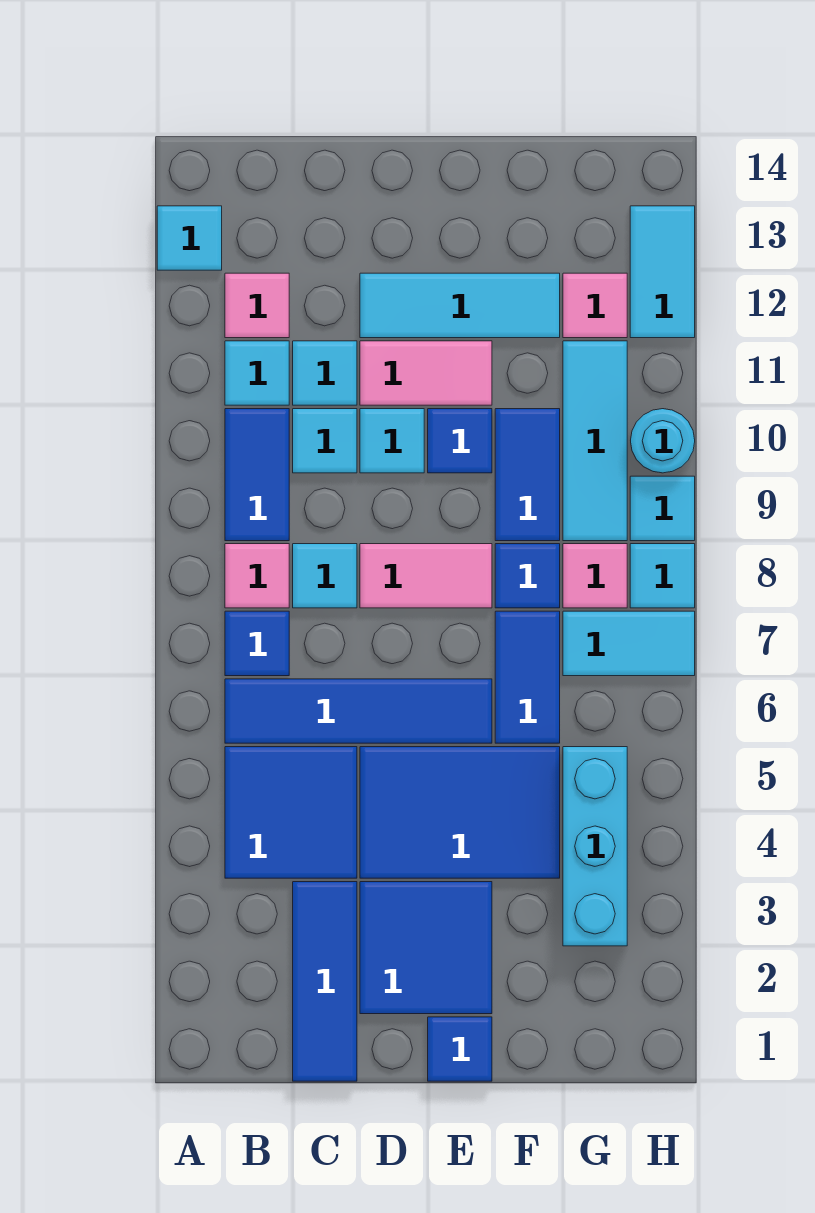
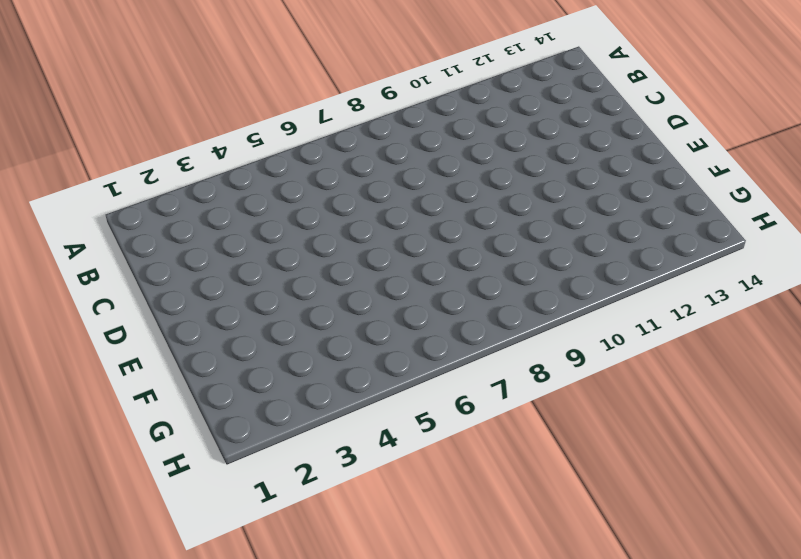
none -> cyan tile A13 level 1
none -> blue tile B4:C5 level 1
none -> blue tile B6:E6 level 1
none -> blue tile B7 level 1

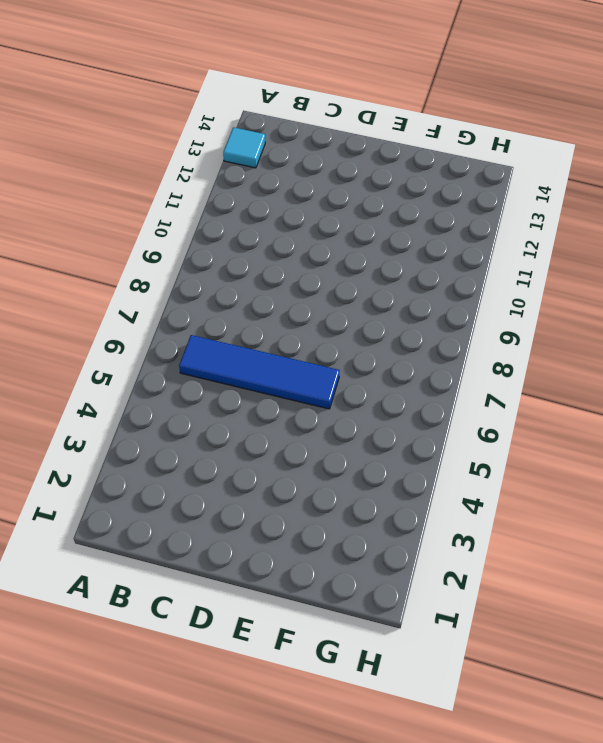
none -> blue tile B4:C5 level 1
none -> blue tile B7 level 1
none -> pink tile B8 level 1
none -> blue tile B9:B10 level 1

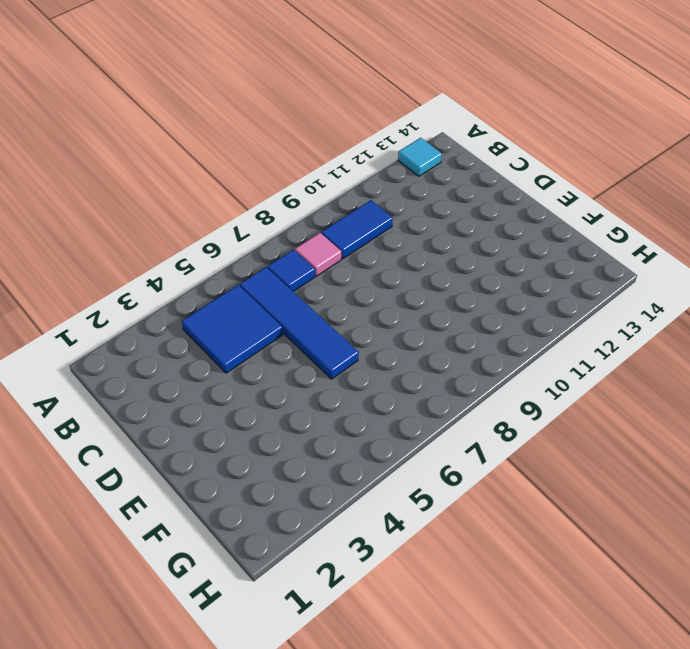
none -> cyan tile B11 level 1
none -> pink tile B12 level 1
none -> blue tile C1:C3 level 1
none -> cyan tile C8 level 1

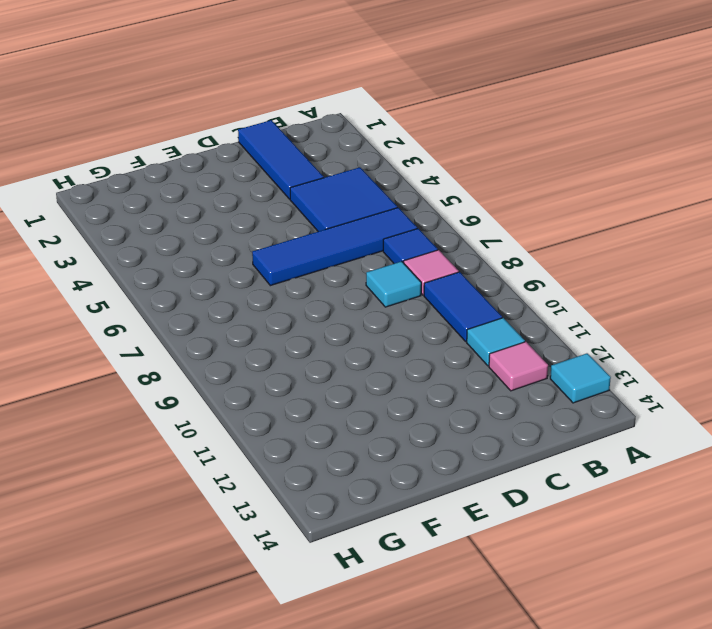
none -> cyan tile C10 level 1
none -> cyan tile C11 level 1
none -> blue tile D2:E3 level 1
none -> blue tile D4:F5 level 1

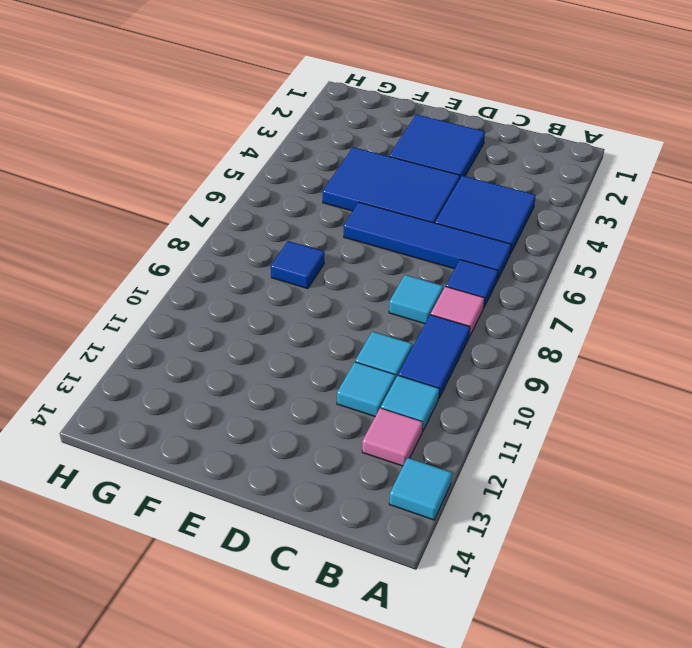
none -> blue tile C1:C3 level 1
none -> pink tile D8:E8 level 1
none -> cyan tile D10 level 1
none -> pink tile D11:E11 level 1

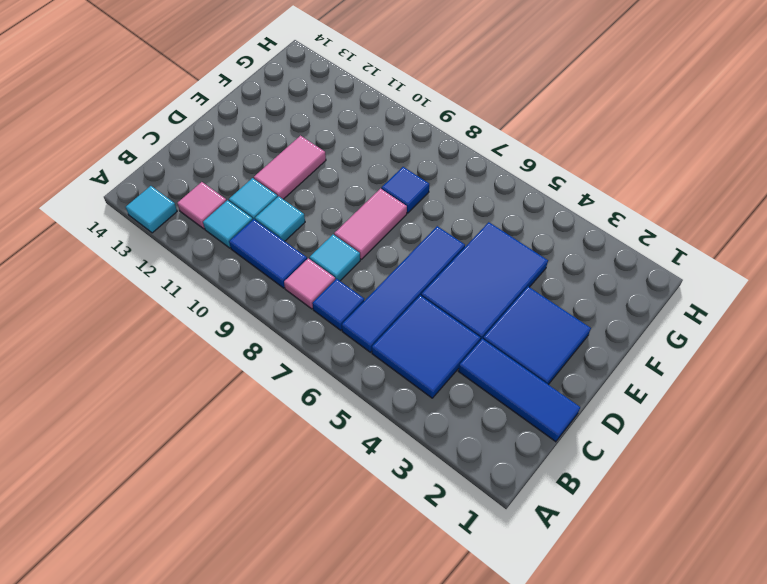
none -> cyan tile D10 level 1
none -> cyan tile D12:F12 level 1
none -> blue tile E1 level 1
none -> blue tile E10 level 1

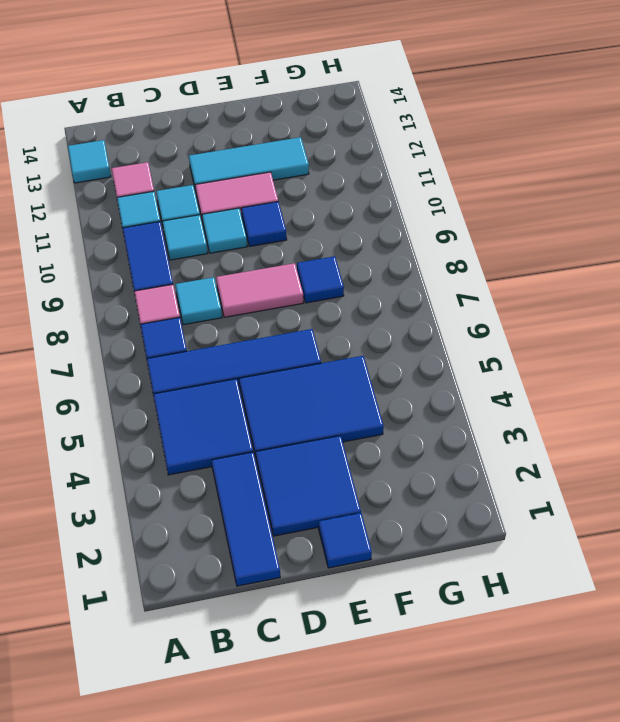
none -> blue tile F6:F7 level 1
none -> blue tile F9:F10 level 1
none -> cyan brick G3:G5 level 1
none -> cyan tile G7:H7 level 1

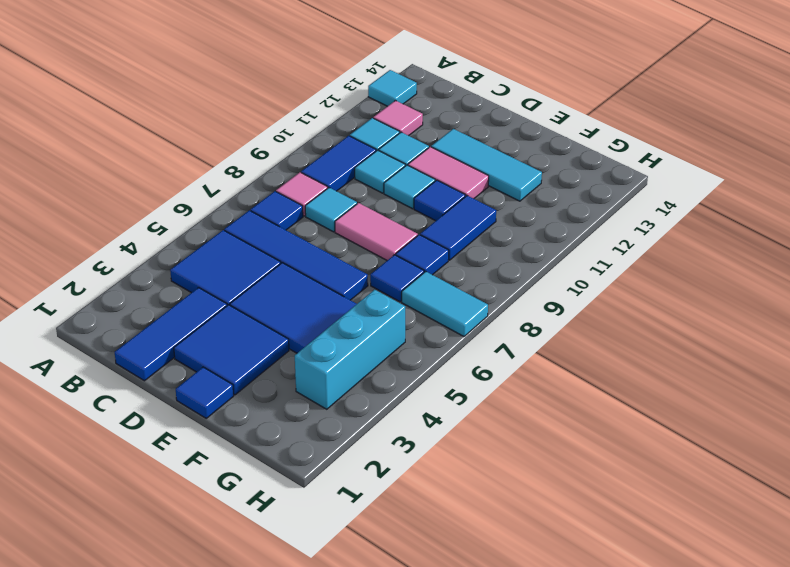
blue tile F7 level 1 -> blue tile F6:F7 level 1
none -> pink tile G8 level 1
none -> cyan tile G9:G11 level 1
none -> pink tile G12 level 1
none -> cyan tile H8 level 1

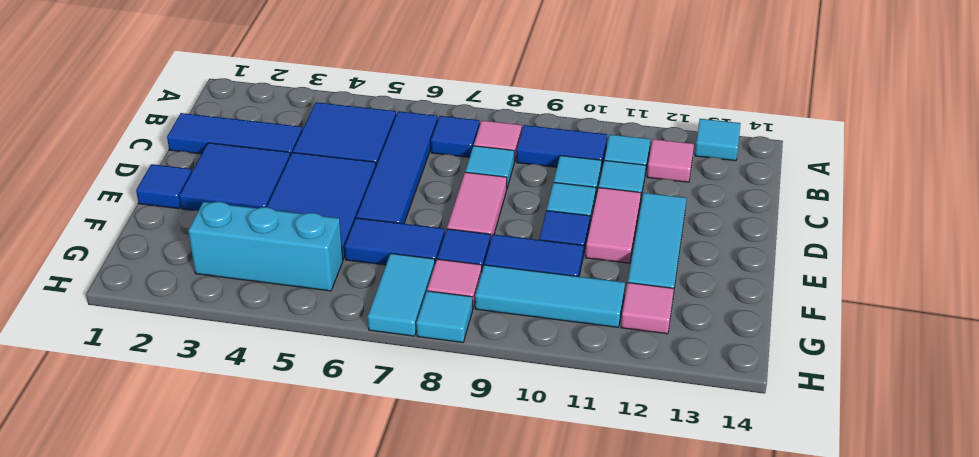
none -> cyan tile H9 level 1
none -> cyan round brick H10 level 1
none -> cyan tile H12:H13 level 1

